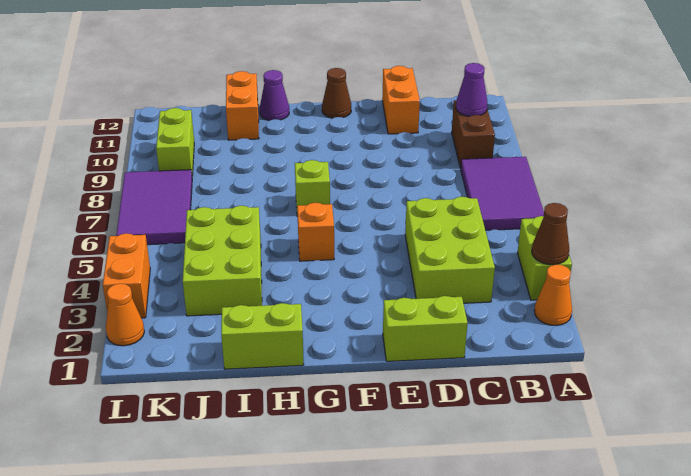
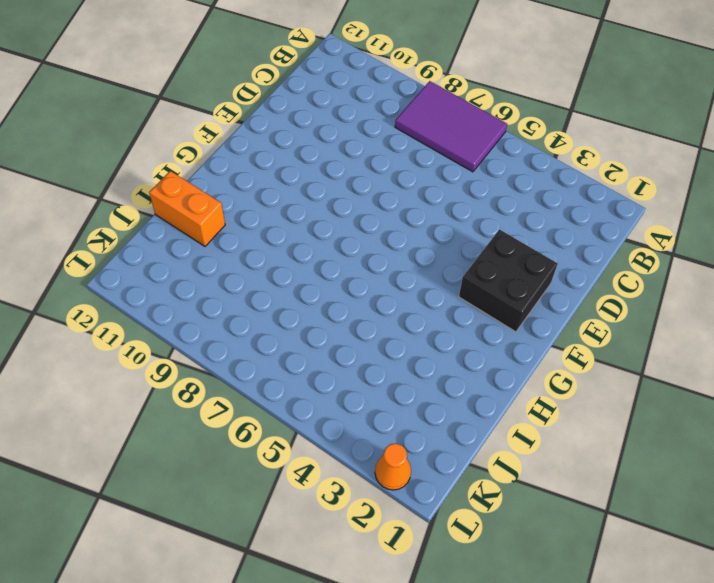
black brick E2:F3 level 1 -> none
none -> orange cone A2 level 1
none -> lime brick A3:A4 level 1
none -> brown brick B9:B10 level 1

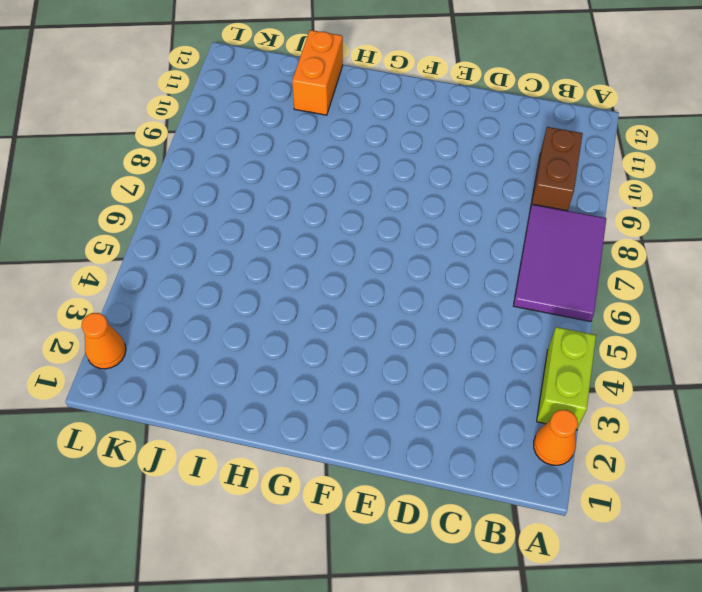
none -> lime brick C3:D5 level 1
none -> lime brick D1:E1 level 1
none -> orange brick D11:D12 level 1

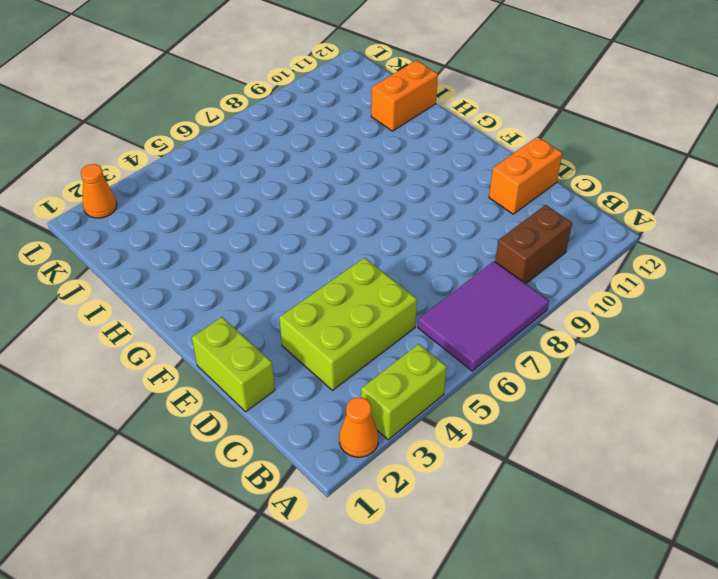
none -> brown cone F12 level 1
none -> orange brick G5 level 1
none -> lime brick G7 level 1

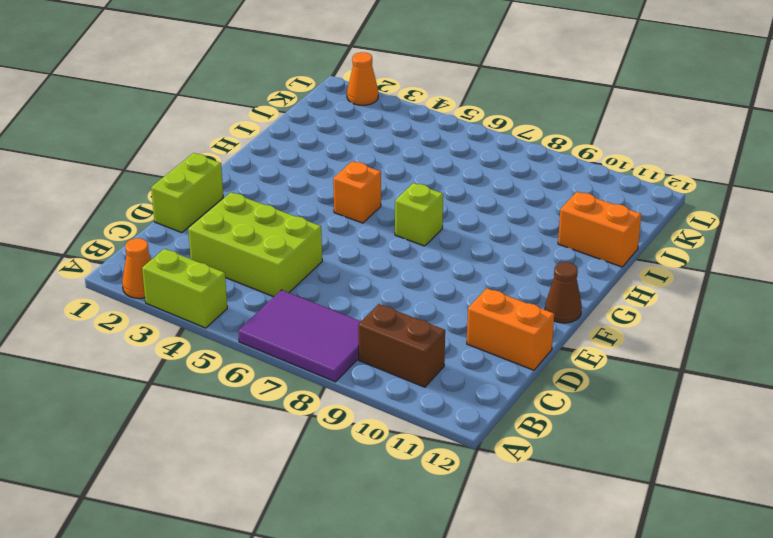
none -> lime brick H1:I1 level 1
none -> purple cone H12 level 1
none -> lime brick I3:J5 level 1

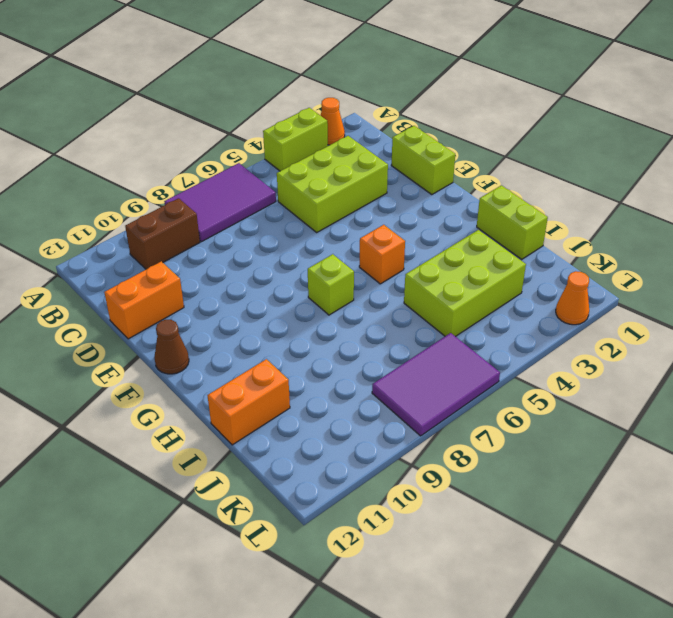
none -> purple cone H12 level 1
none -> lime brick K9:K10 level 1
none -> orange brick L3:L4 level 1

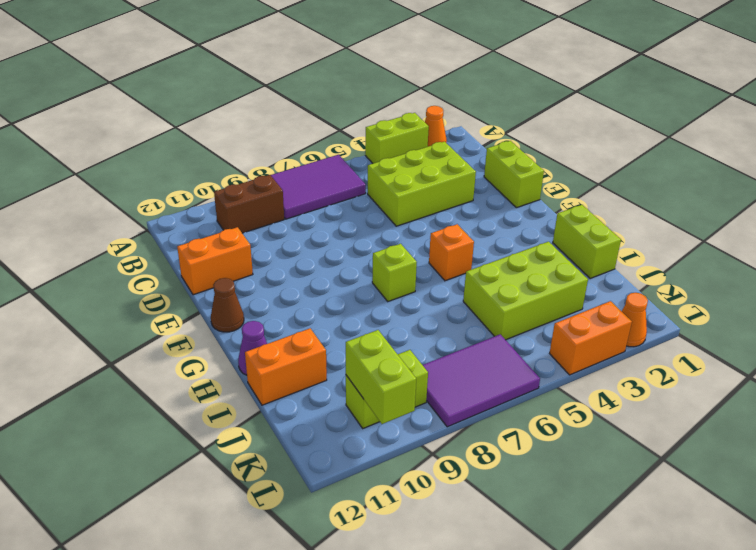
lime brick K10:L10 level 2 -> none
none -> brown cone A3 level 2
none -> purple cone B10 level 2

